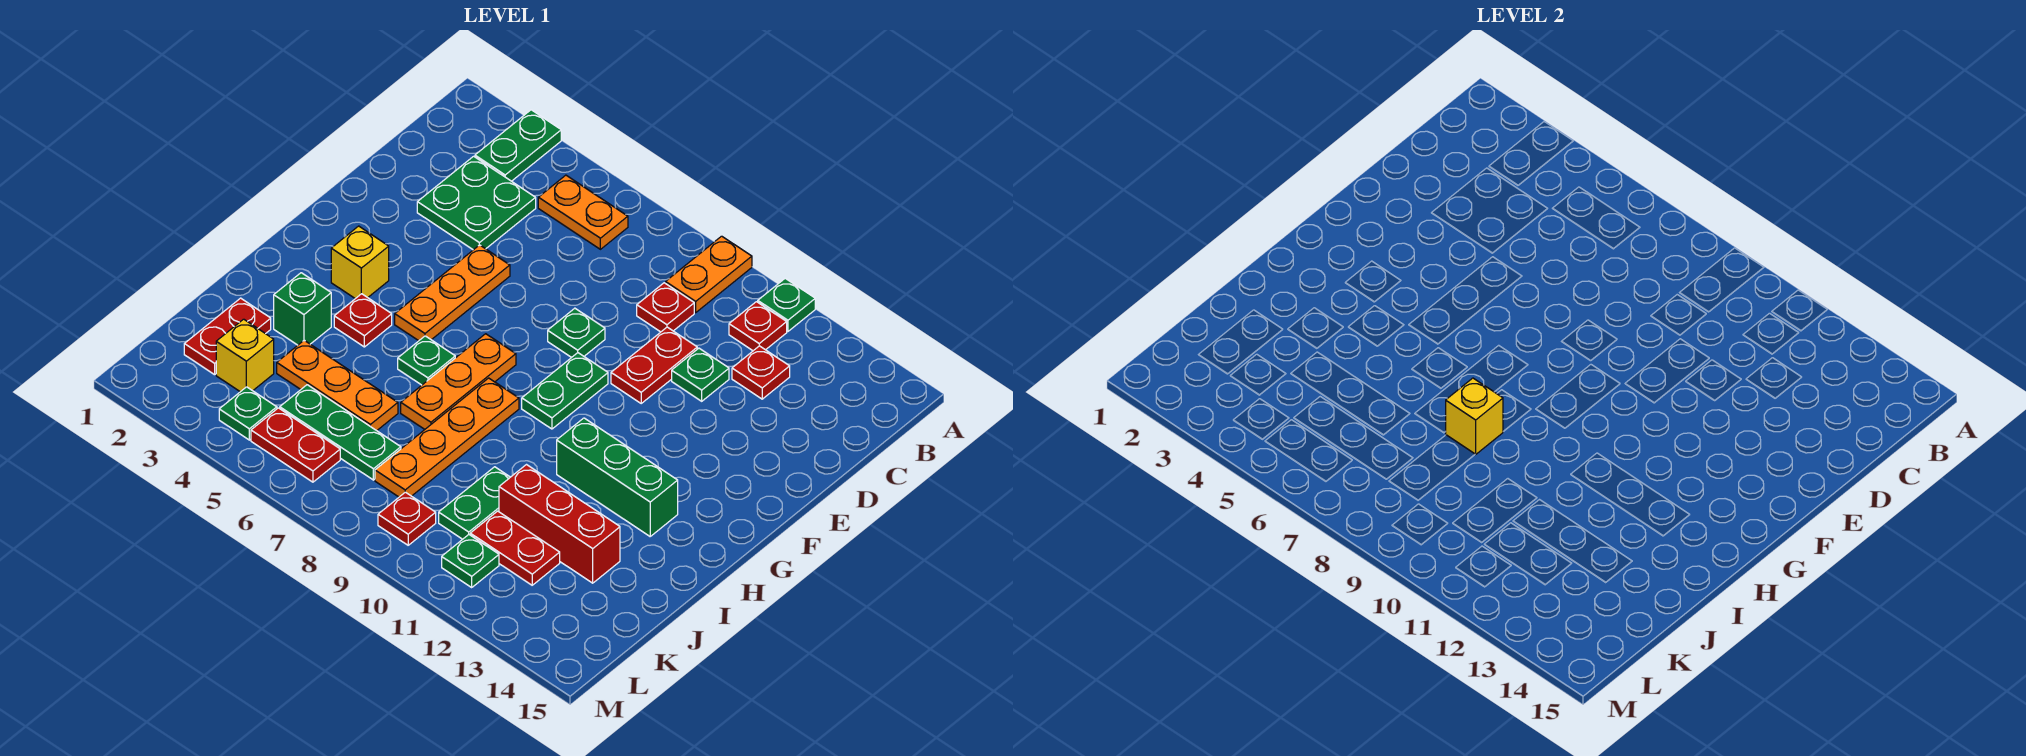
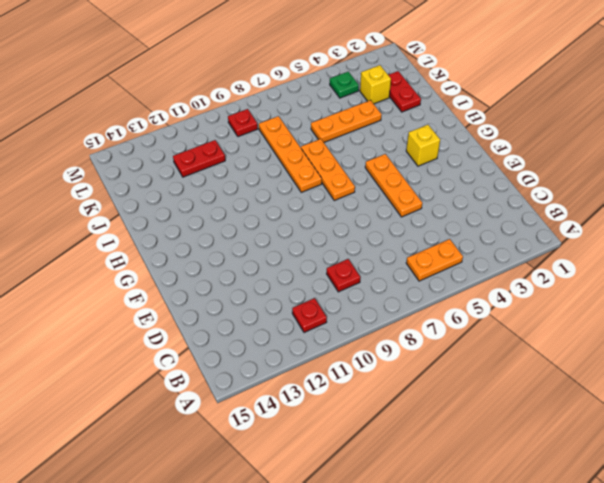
none -> green plate A3:B3 level 1
none -> orange plate A9:B9 level 1
none -> green plate A11 level 1
none -> green plate C3:D4 level 1

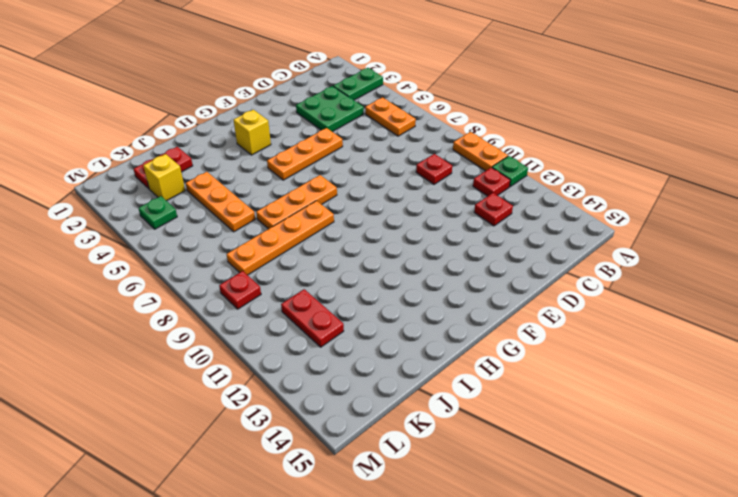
orange plate A9:A10 level 1 -> orange plate A9:B9 level 1
none -> red plate D10:E10 level 1
none -> green plate D11 level 1
none -> green plate E8 level 1
none -> green plate F9:G9 level 1

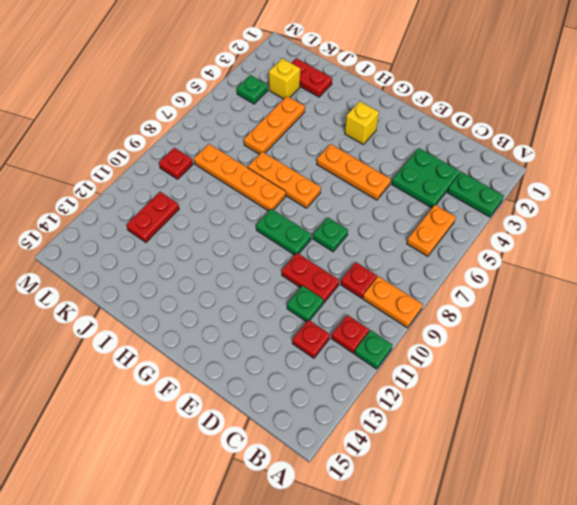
none -> red plate H4 level 1
none -> green plate H6 level 1
none -> green brick H11:H13 level 1
none -> green brick I3 level 1

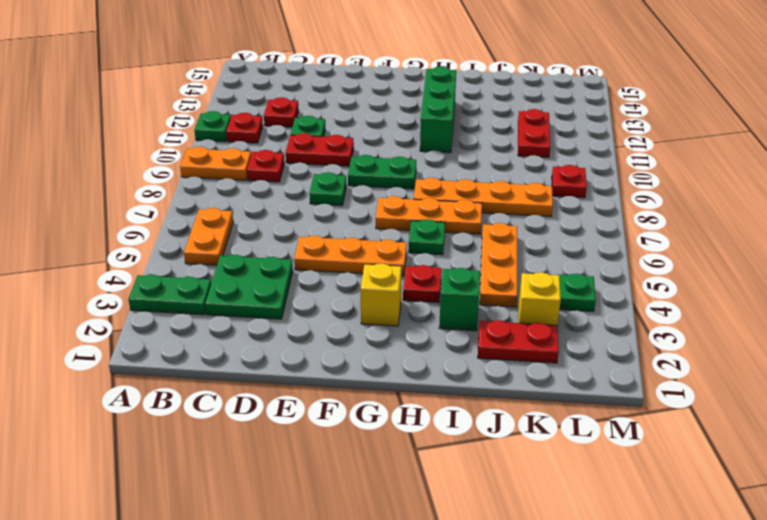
none -> green plate J10:K10 level 1
none -> red brick J11:J13 level 1
none -> green plate K5:K7 level 1
none -> red plate L5:L6 level 1

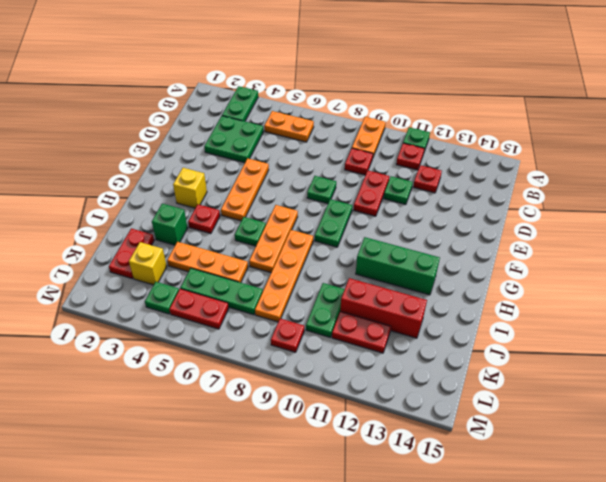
none -> green plate L11 level 1
none -> yellow brick I8 level 2

